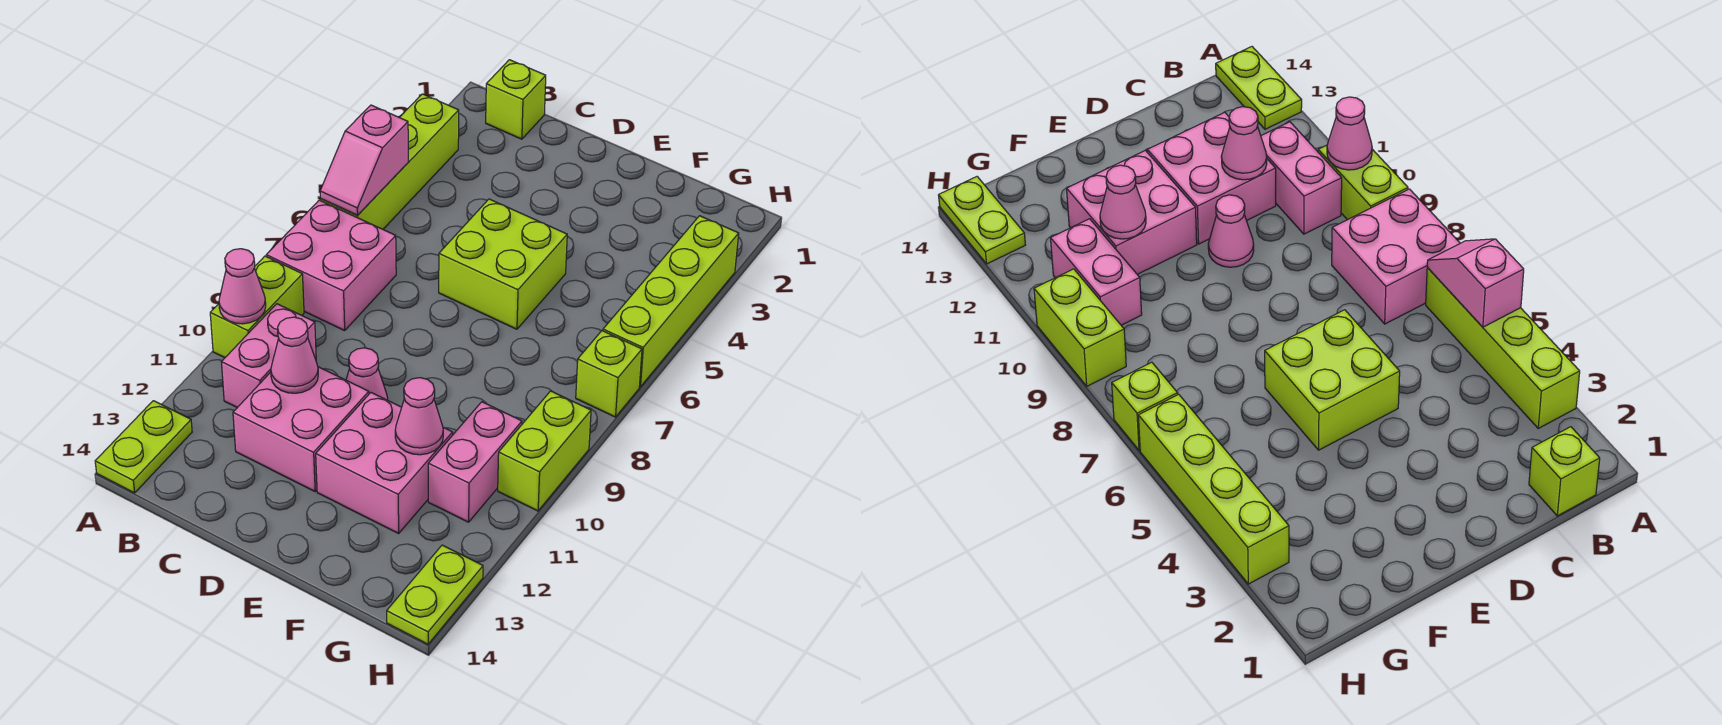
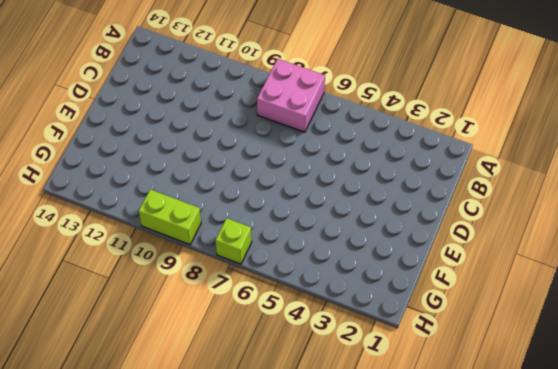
none -> lime brick A3:A6 level 1
none -> lime brick A9:A10 level 1
none -> lime plate A13:A14 level 1

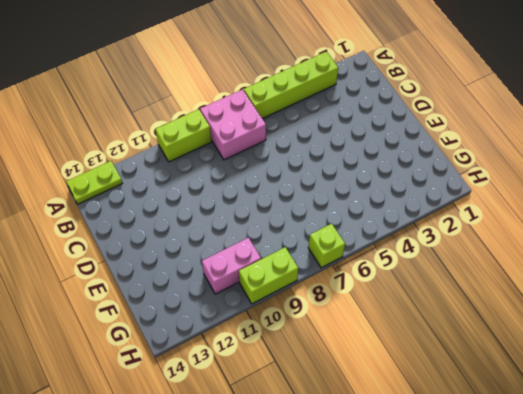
none -> lime brick B1 level 1
none -> pink brick B10:B11 level 1
none -> pink brick C11:D12 level 1

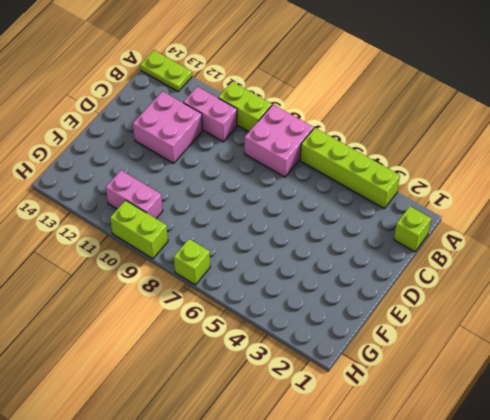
none -> lime brick D5:E6 level 1
none -> pink cone D10 level 1
none -> pink brick E11:F12 level 1

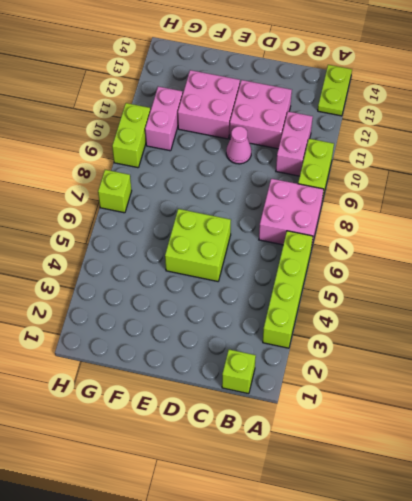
none -> lime brick H3:H6 level 1
none -> lime plate H13:H14 level 1
none -> pink slope A5:A6 level 2 top 5

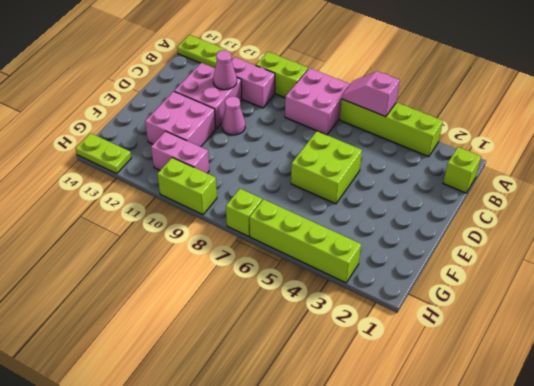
none -> pink cone A10 level 2
none -> pink cone F11 level 2

